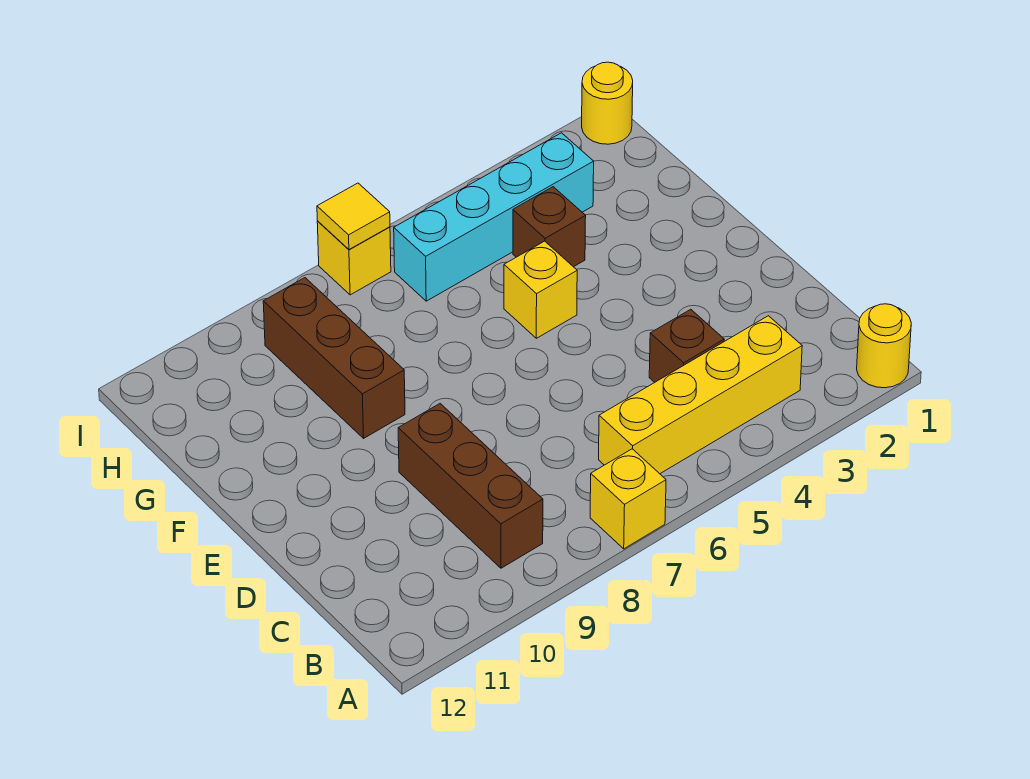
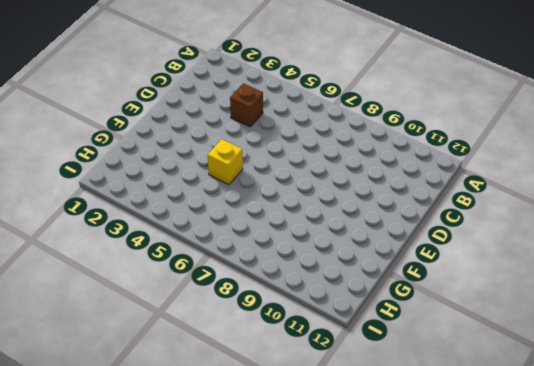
none -> yellow round brick A1 level 1
none -> yellow brick A7 level 1
none -> yellow brick B3:B6 level 1

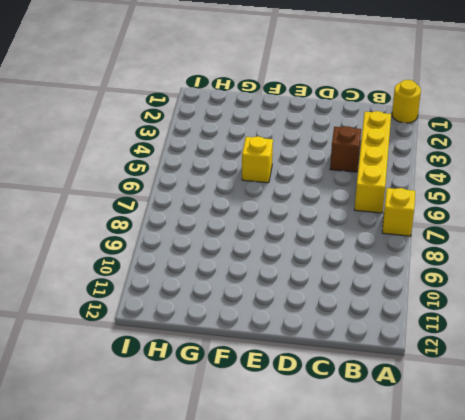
none -> brown brick B9:D9 level 1
none -> brown brick F9:H9 level 1
none -> brown brick G4 level 1

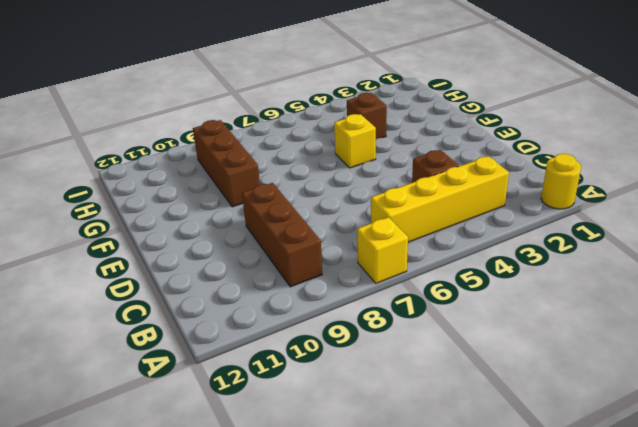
none -> cyan brick H3:H6 level 1
none -> yellow round brick I1 level 1
none -> yellow brick I7 level 1

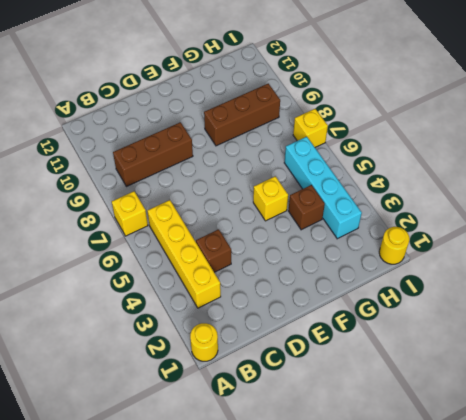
none -> yellow tile I7 level 2

